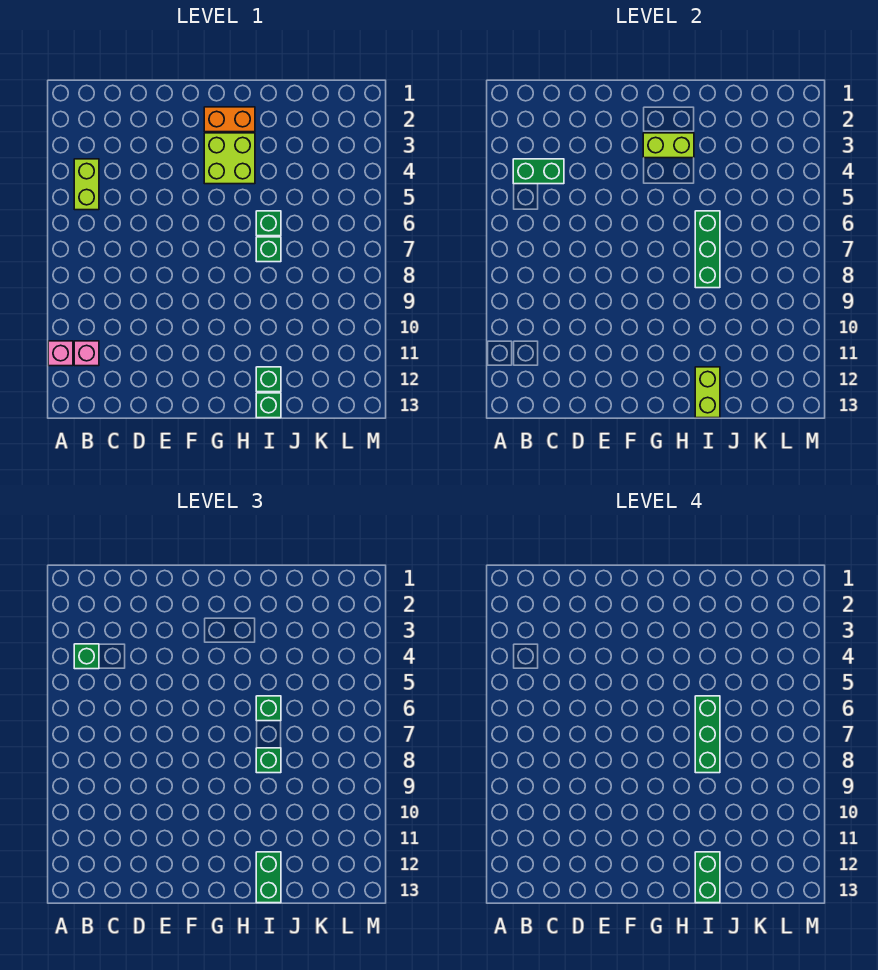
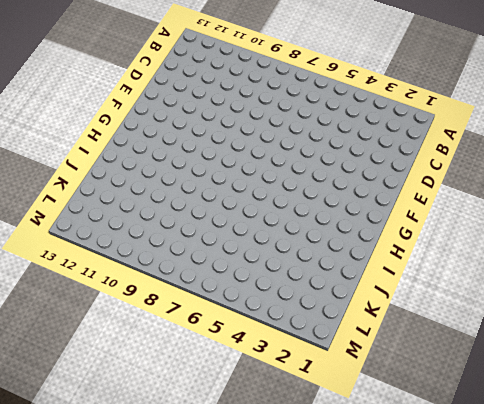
none -> pink brick A11 level 1
none -> lime brick B4:B5 level 1
none -> pink brick B11 level 1

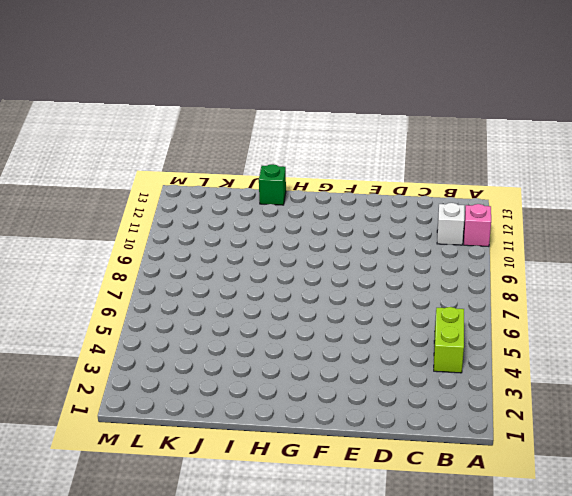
white brick B11 level 1 -> pink brick B11 level 1
none -> orange brick G2:H2 level 1
none -> lime brick G3:H4 level 1
none -> green brick I6 level 1

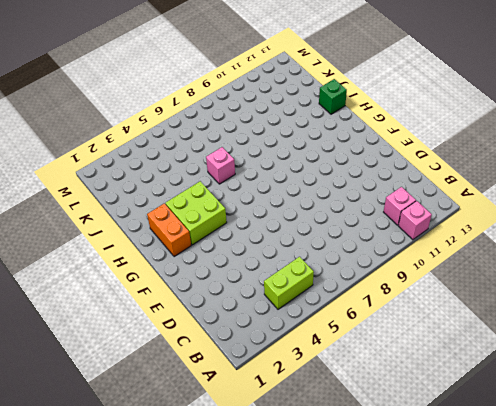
pink brick I6 level 1 -> green brick I6 level 1
none -> green brick I7 level 1
none -> green brick I12 level 1
none -> green brick B4:C4 level 2

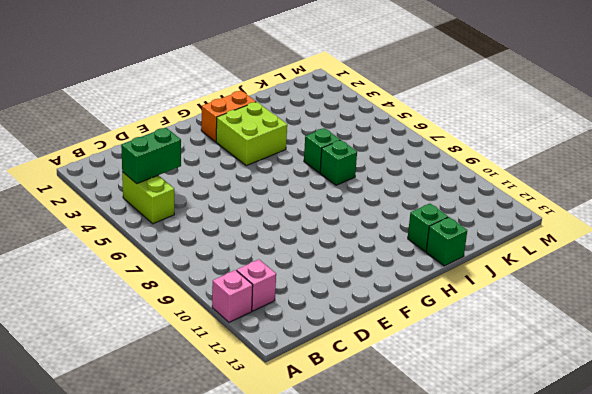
none -> lime brick G3:H3 level 2
none -> green brick I6:I8 level 2
none -> lime brick I12:I13 level 2

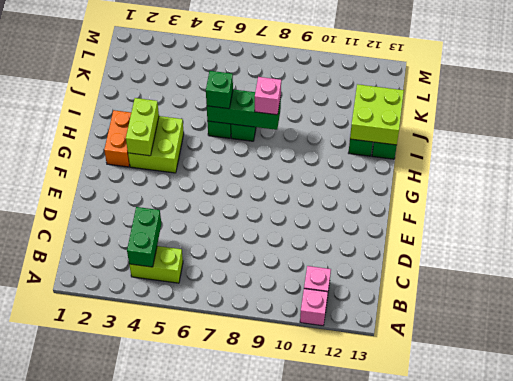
pink brick I8 level 3 -> green brick I8 level 3
lime brick I12:J13 level 2 -> lime brick I12:I13 level 2
none -> green brick B4 level 3
none -> green brick I12:I13 level 3
none -> green brick I6:I8 level 4

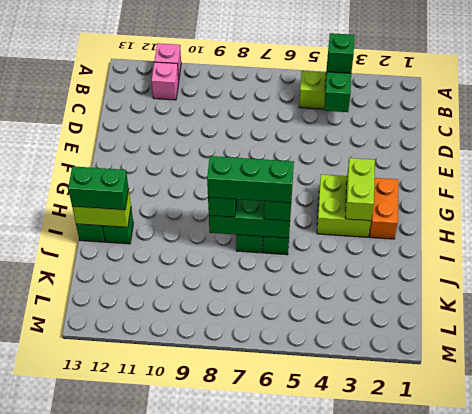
none -> green brick I12:I13 level 4

